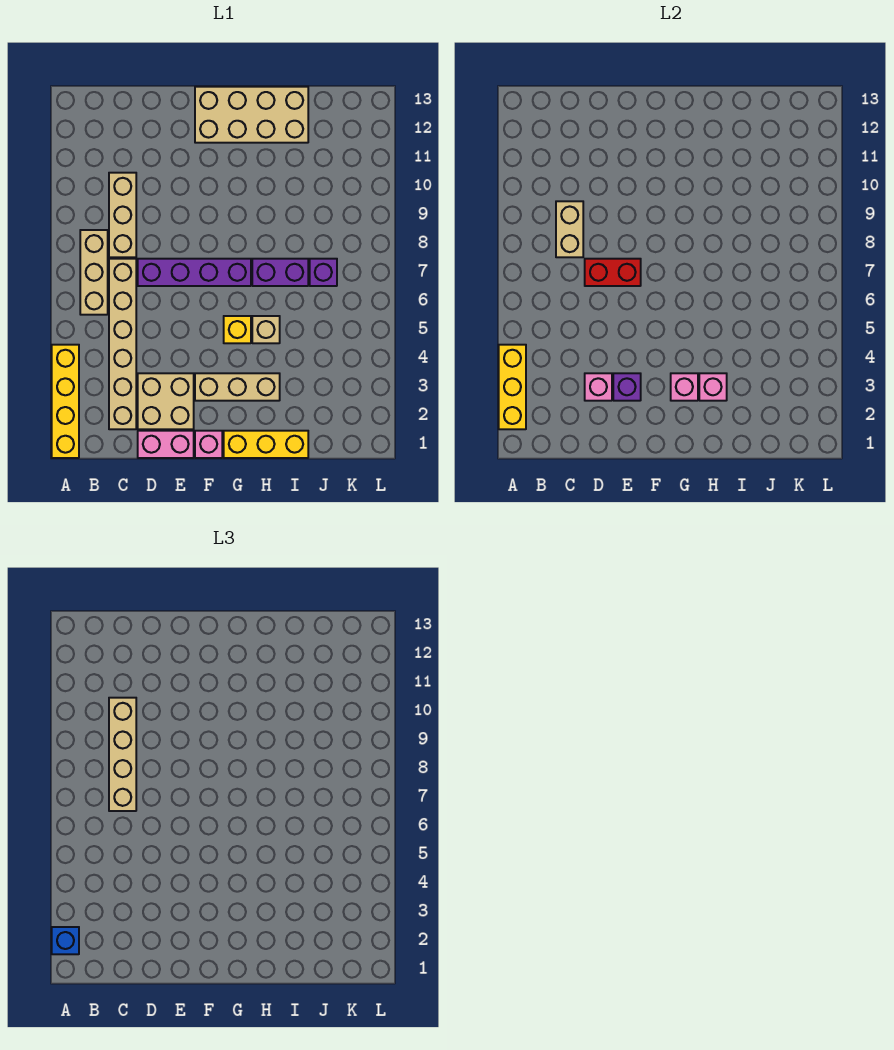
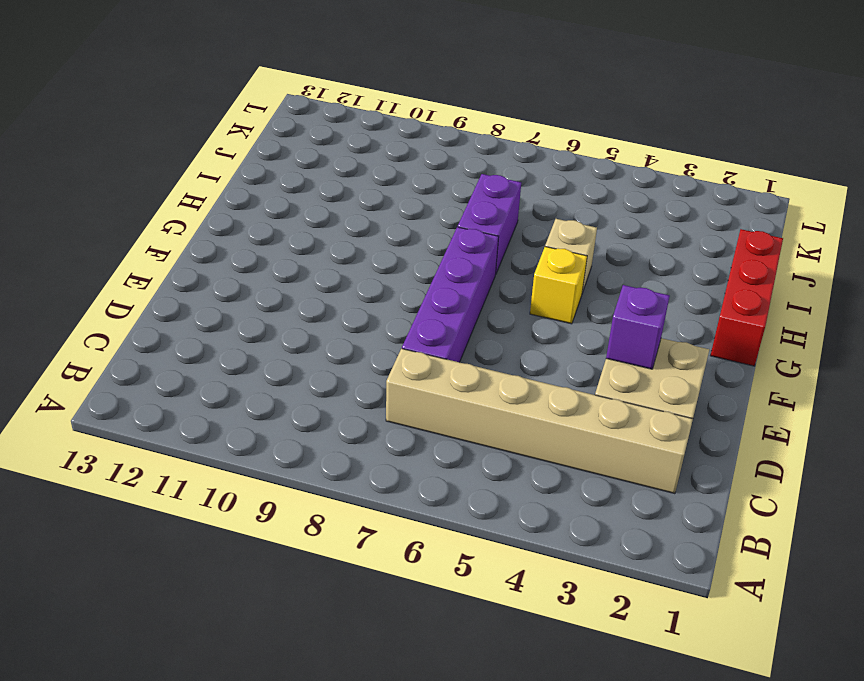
red brick G1:I1 level 1 -> yellow brick G1:I1 level 1
none -> yellow brick A1:A4 level 1
none -> tan brick B6:B8 level 1
none -> tan brick C8:C10 level 1

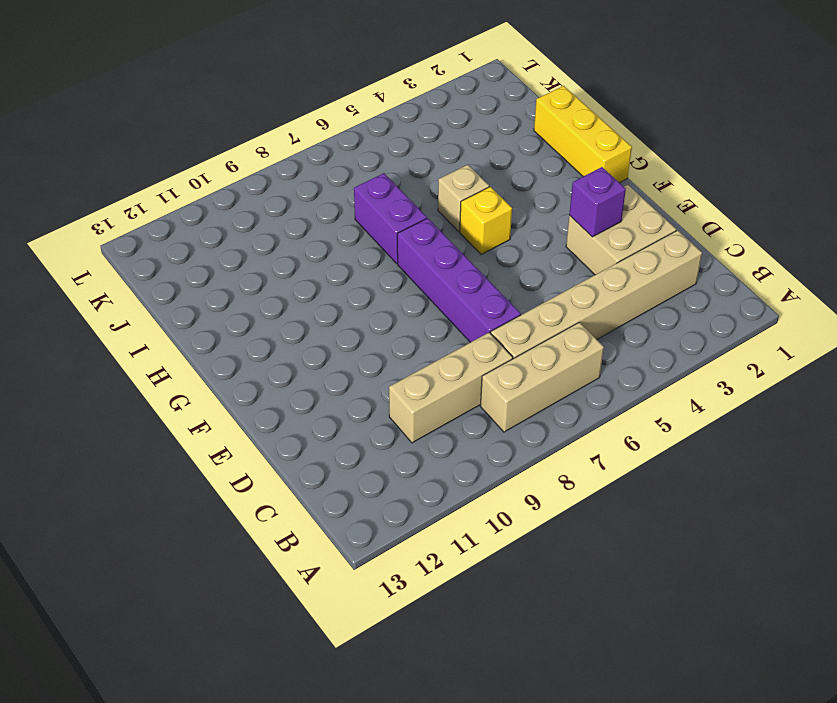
none -> yellow brick A1:A4 level 1
none -> pink brick D1:E1 level 1
none -> pink brick F1 level 1

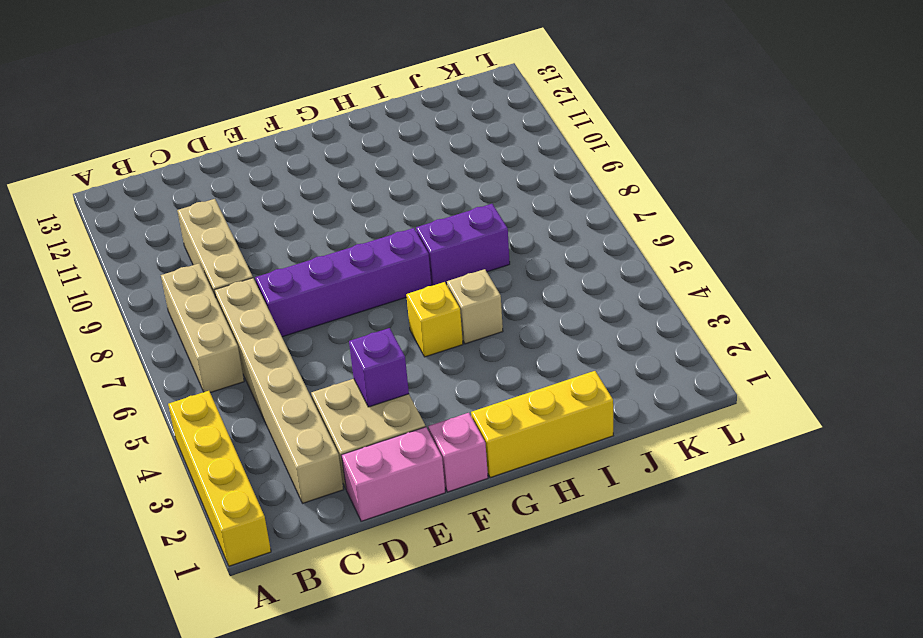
none -> tan brick F3:H3 level 1
none -> tan brick F12:I13 level 1
none -> purple brick J7 level 1

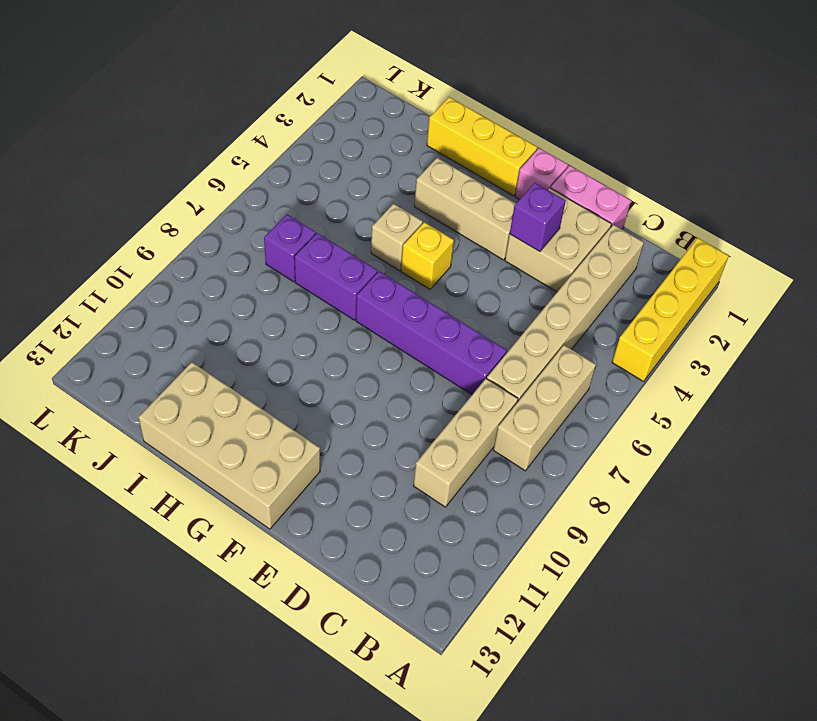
none -> yellow brick A2:A4 level 2
none -> tan brick C8:C9 level 2
none -> pink brick D3 level 2

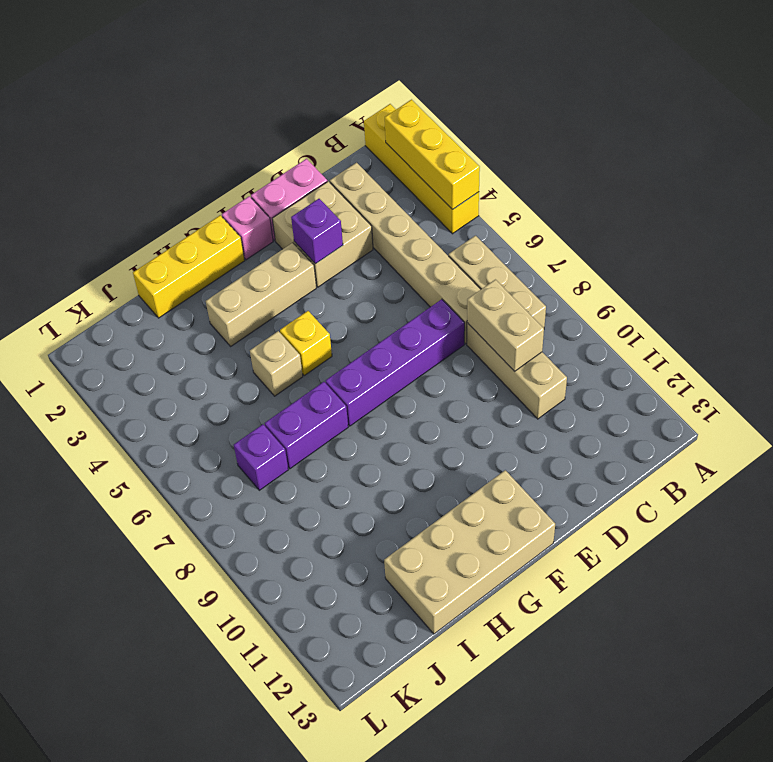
none -> pink brick D3 level 2
none -> red brick D7:E7 level 2
none -> pink brick G3 level 2

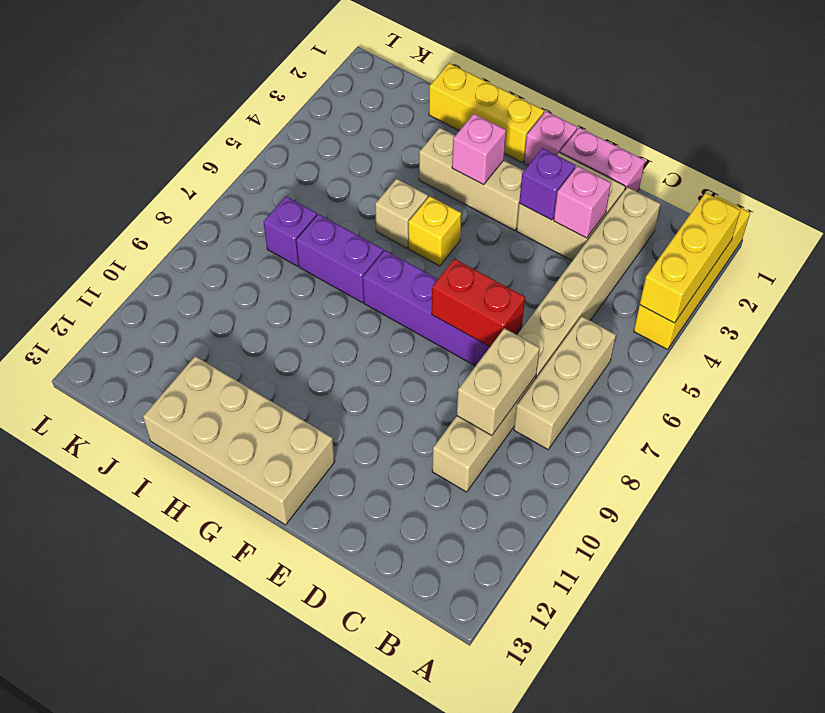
none -> pink brick H3 level 2
none -> blue brick A2 level 3
none -> tan brick C7:C10 level 3

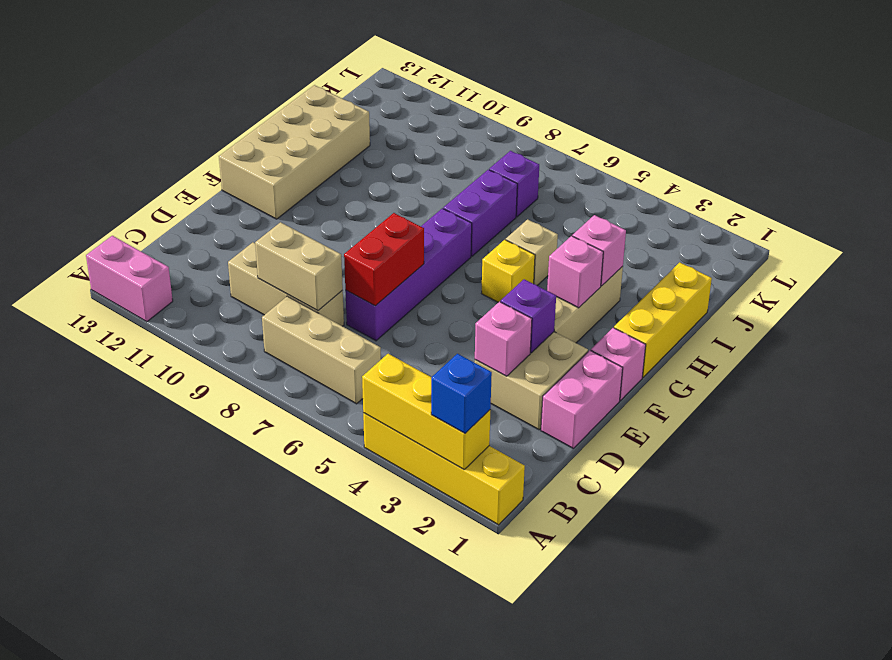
pink brick A12:A13 level 1 -> none
none -> tan brick C2:C7 level 1
none -> tan brick C7:C10 level 3

